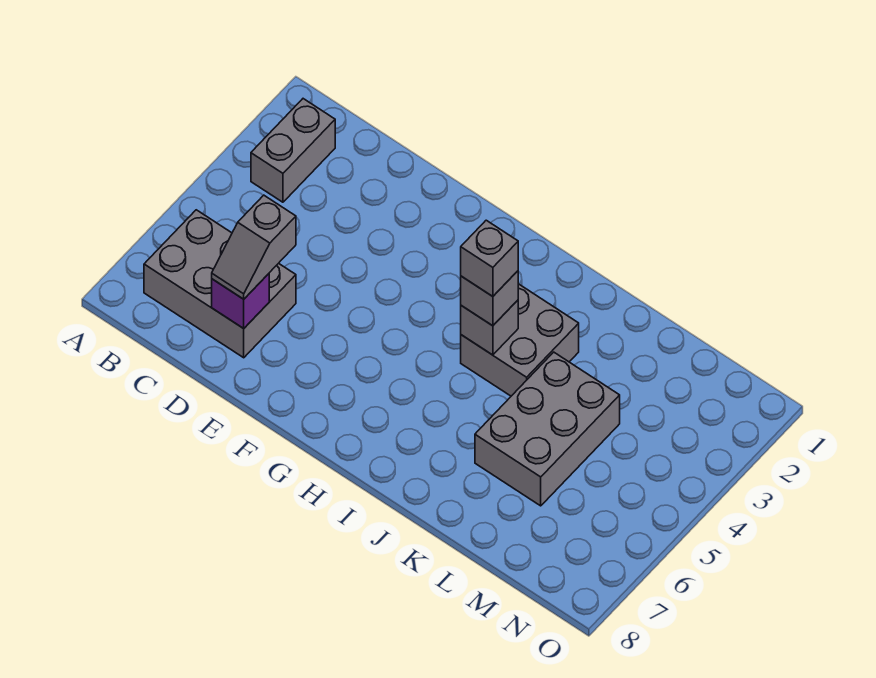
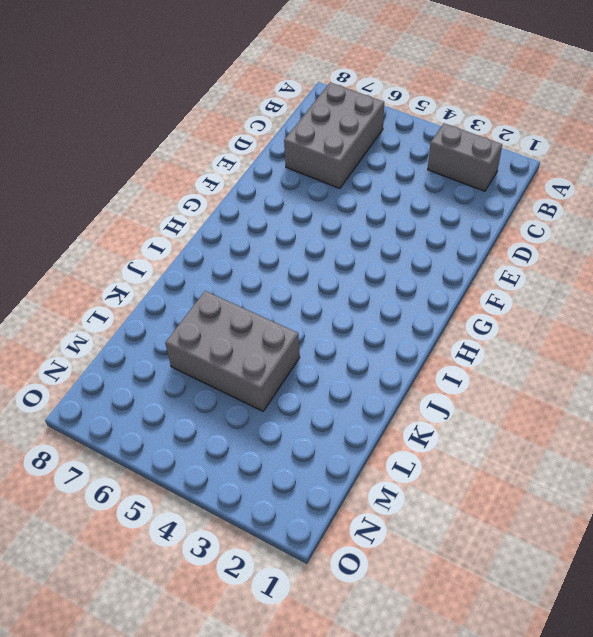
none -> grey brick I3:J4 level 1
none -> purple brick D7 level 2

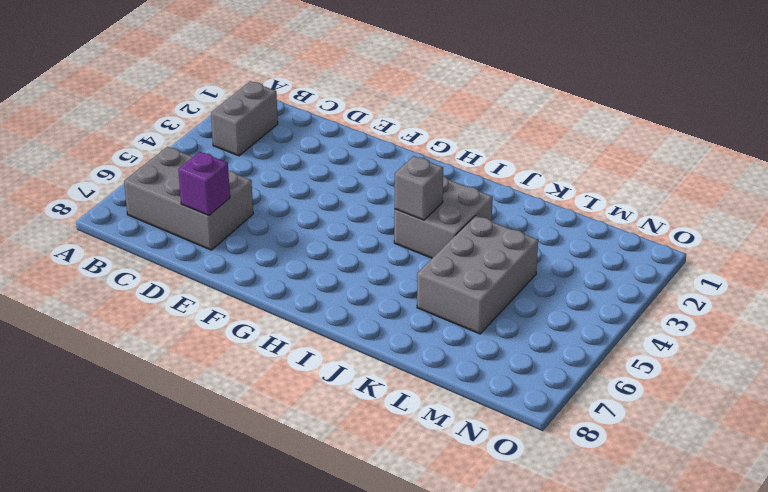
none -> grey slope D6:D7 level 3 top 6
none -> grey brick I4 level 3

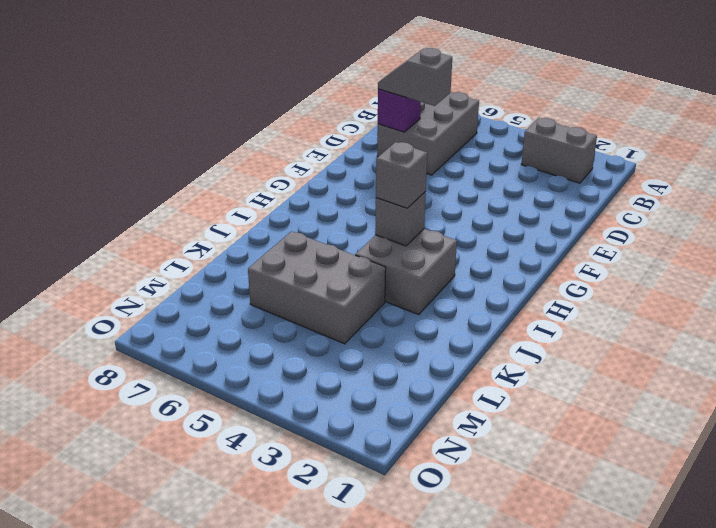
none -> grey brick I4 level 4

